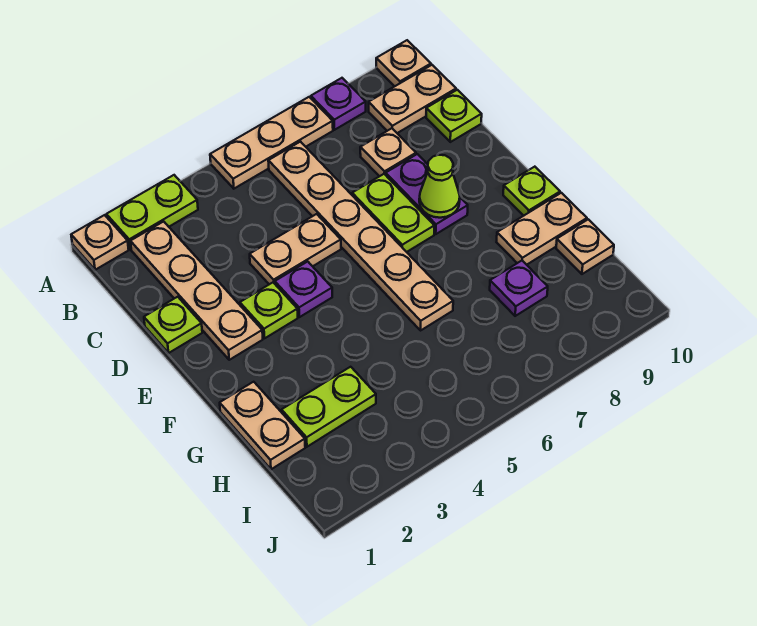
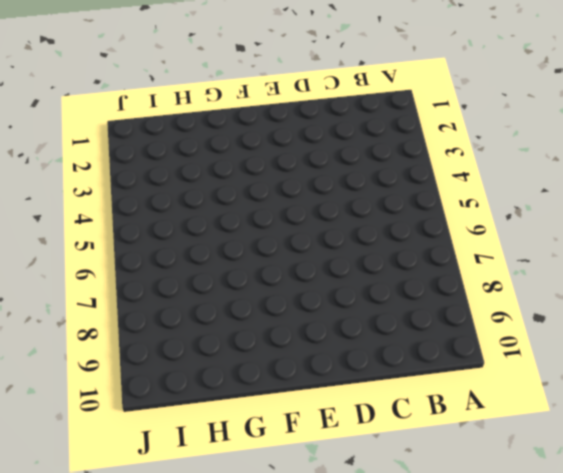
none -> tan plate A1 level 1
none -> lime plate A2:A3 level 1
none -> tan plate A5:A7 level 1

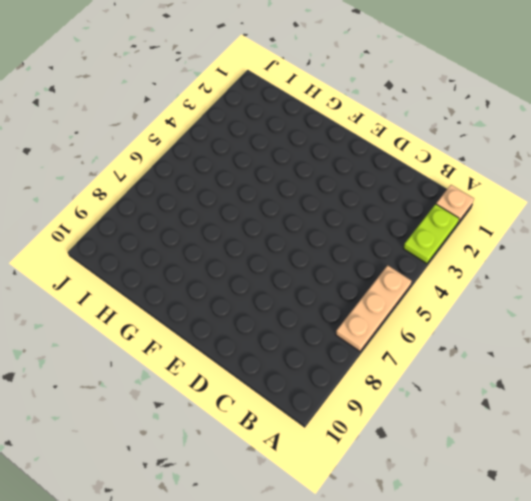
none -> purple plate A8 level 1
none -> tan plate A10 level 1
none -> tan plate B2:E2 level 1

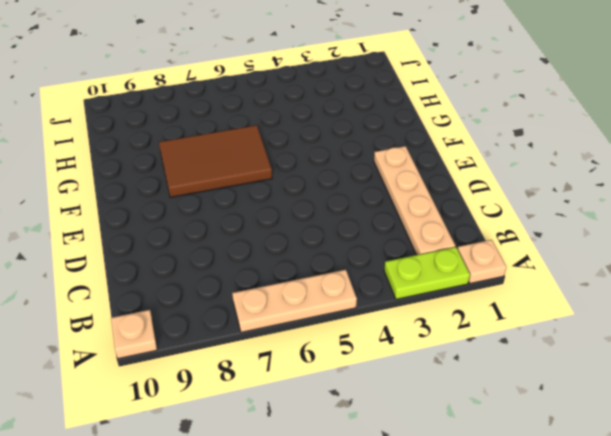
brown tile F6:G8 level 1 -> tan plate B6:G6 level 1
none -> purple plate A8 level 1
none -> tan plate B9:B10 level 1
none -> tan plate C8 level 1

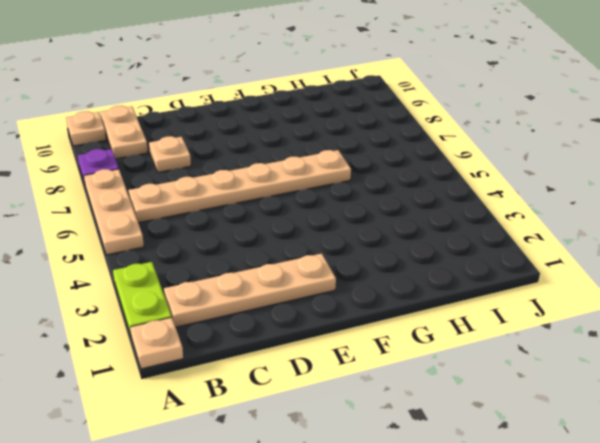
none -> lime plate C10 level 1
none -> lime plate D1 level 1
none -> tan plate D4:D5 level 1

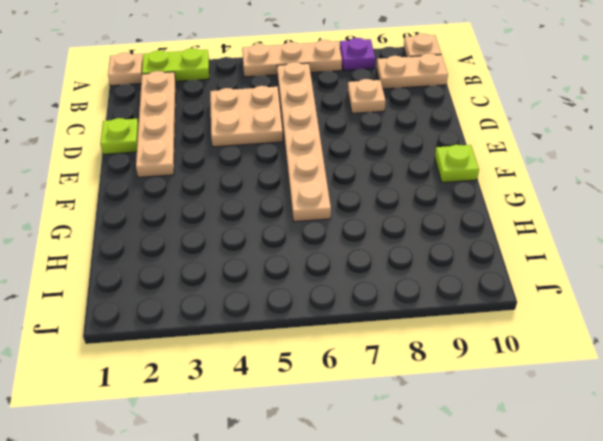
tan plate C4:D5 level 1 -> tan plate D4:D5 level 1
none -> lime plate C10 level 1
none -> lime plate D7:E7 level 1
none -> purple plate D8:E8 level 1

